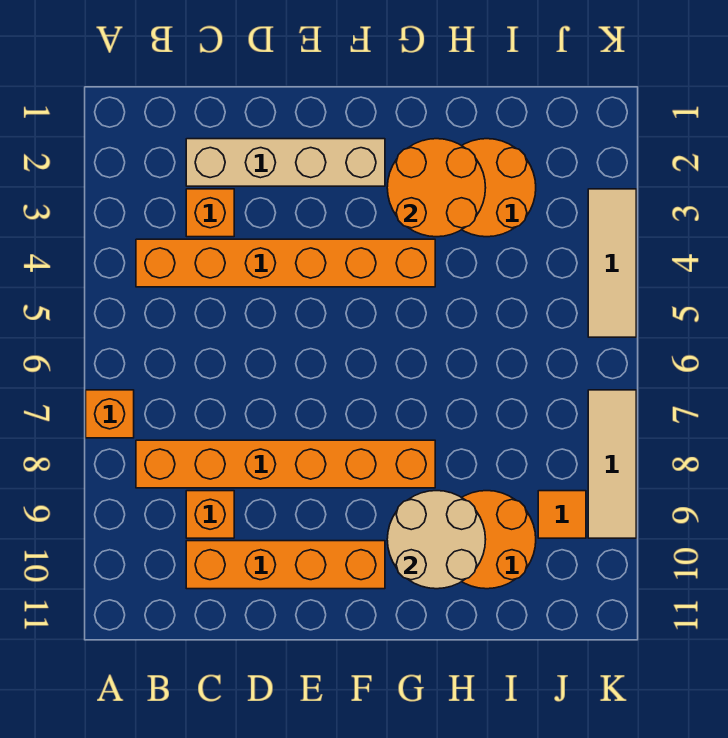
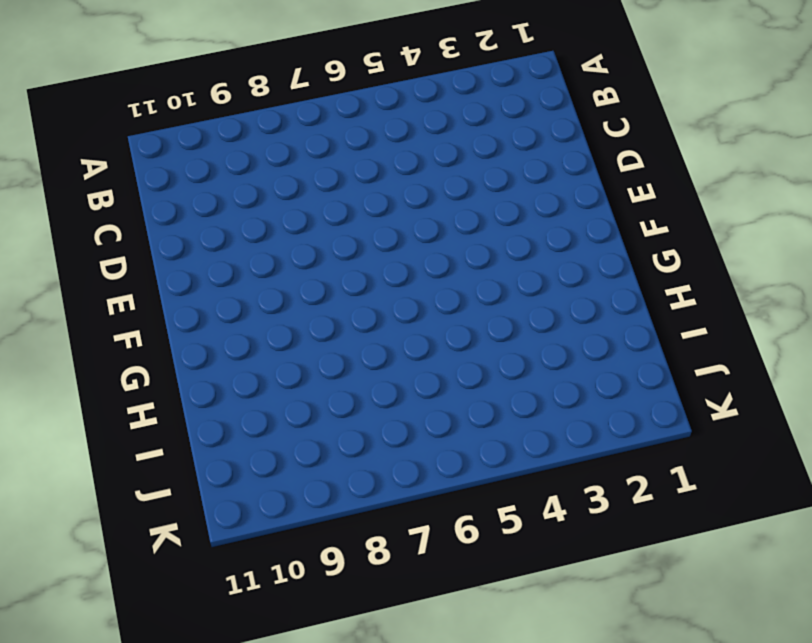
none -> orange brick A7 level 1
none -> orange brick B4:G4 level 1
none -> orange brick B8:G8 level 1

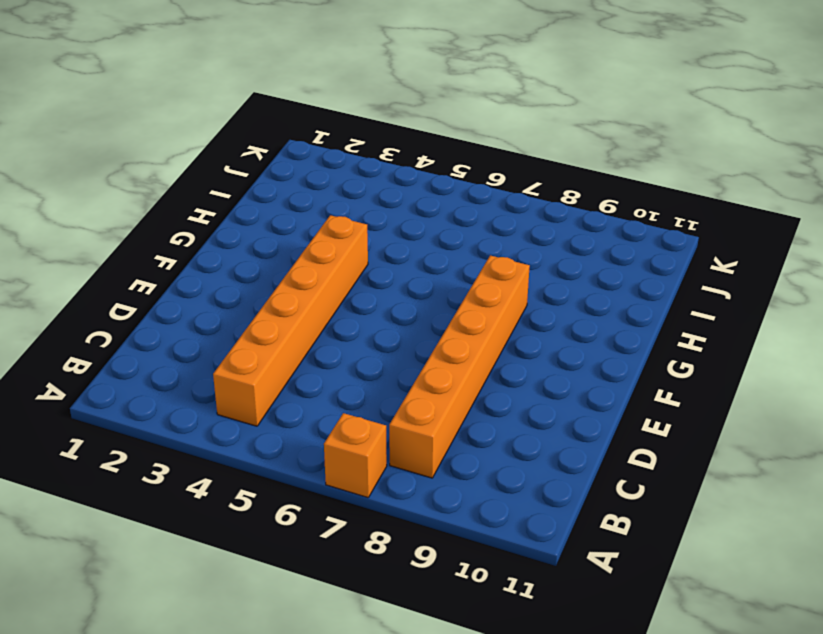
none -> tan brick C2:F2 level 1
none -> orange brick C3 level 1
none -> orange brick C9 level 1

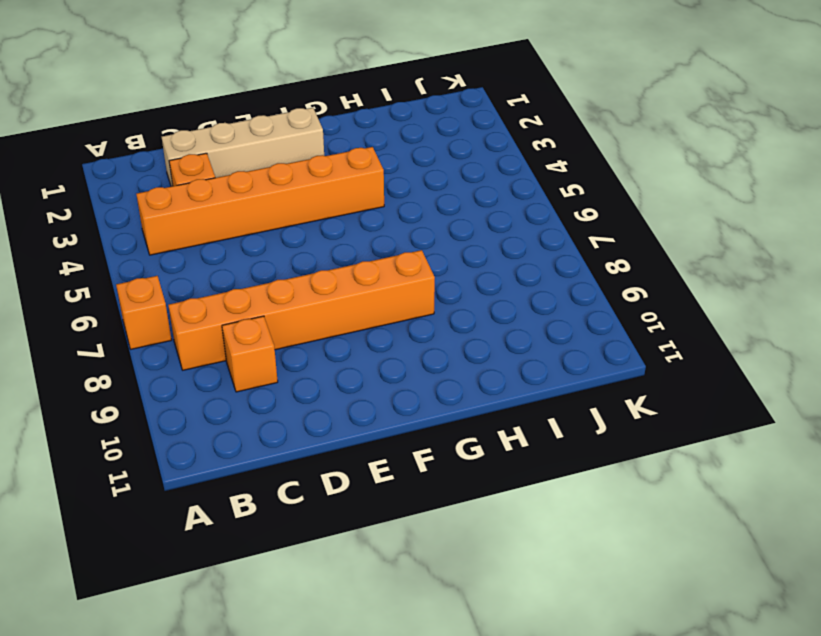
none -> orange brick C10:F10 level 1
none -> orange round brick H2:I3 level 1
none -> orange round brick H9:I10 level 1

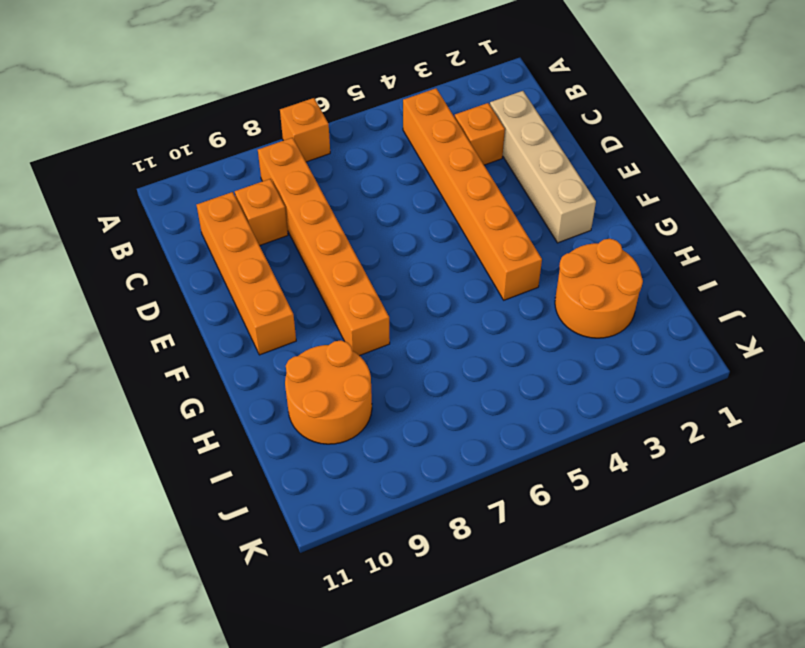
none -> orange tile J9 level 1
none -> tan tile K3:K5 level 1
none -> tan tile K7:K9 level 1

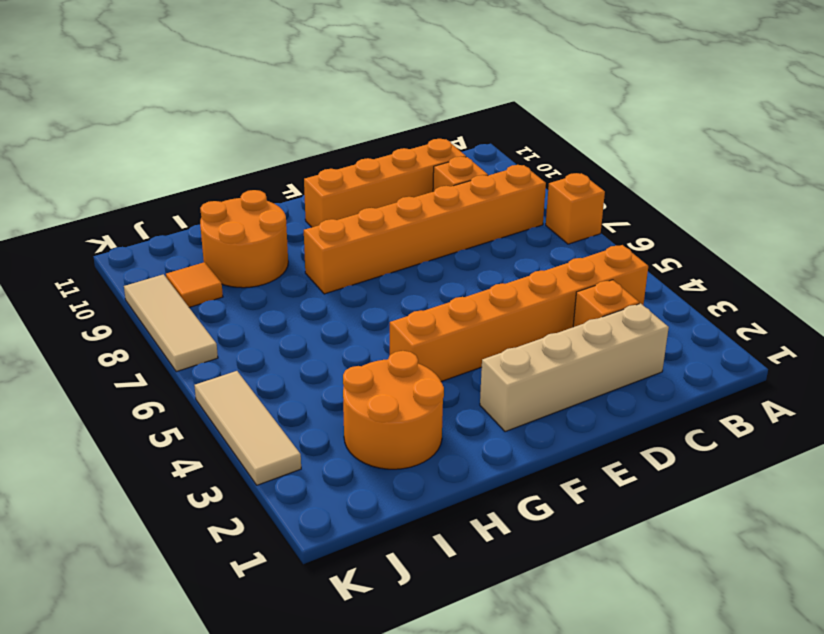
none -> orange round brick G2:H3 level 2
none -> tan round brick G9:H10 level 2

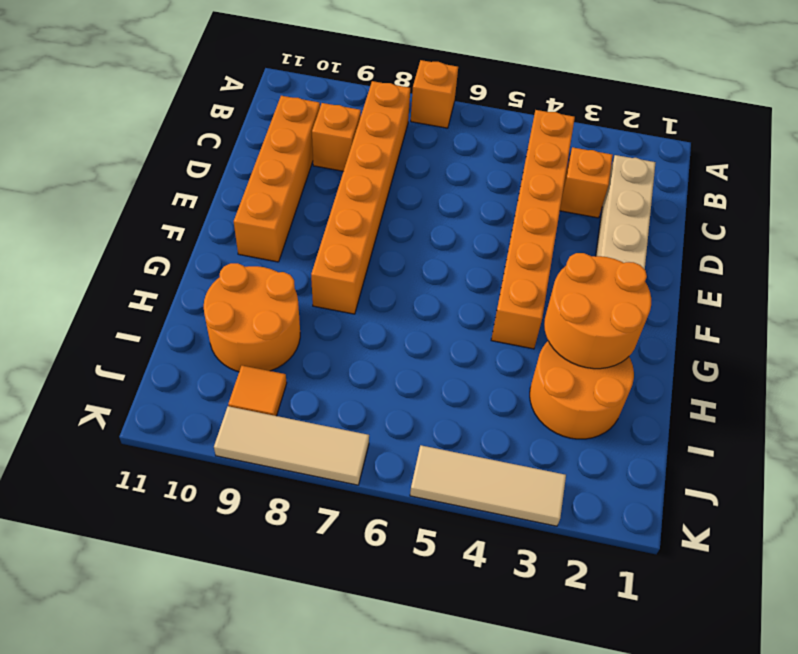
none -> tan round brick G9:H10 level 2

